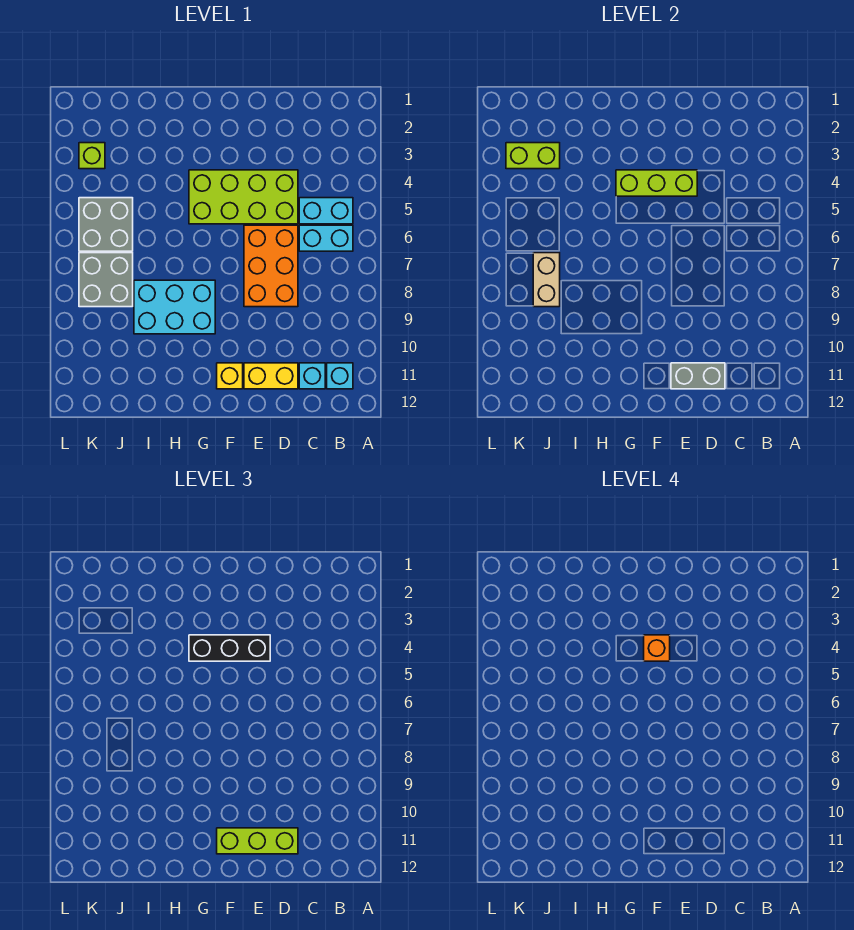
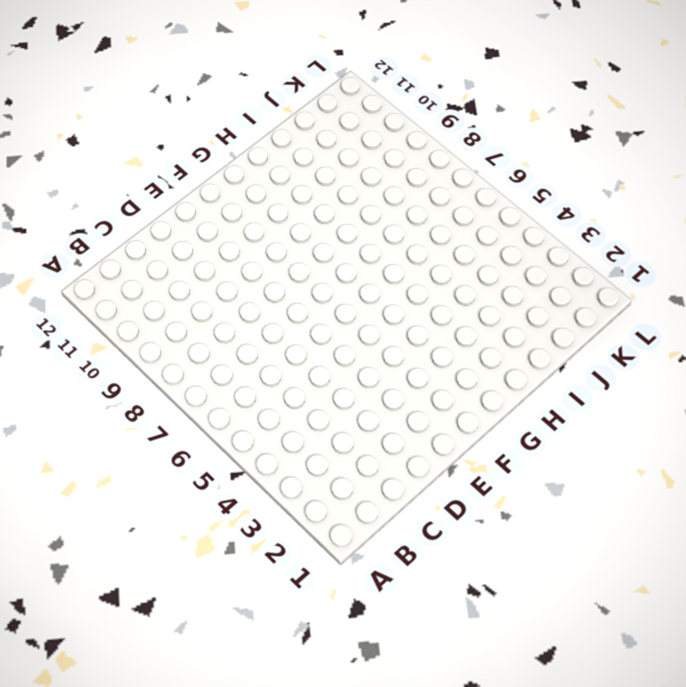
none -> cyan brick B5:C5 level 1
none -> cyan brick B6:C6 level 1
none -> cyan brick B11 level 1

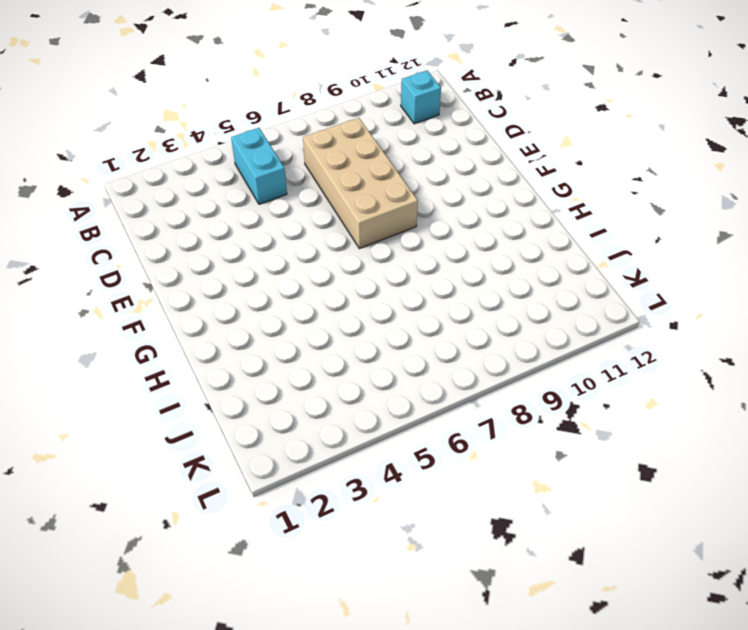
tan brick C7:F8 level 1 -> orange brick D6:E8 level 1
none -> cyan brick B6:C6 level 1
none -> cyan brick C11 level 1
none -> lime brick D4:G5 level 1

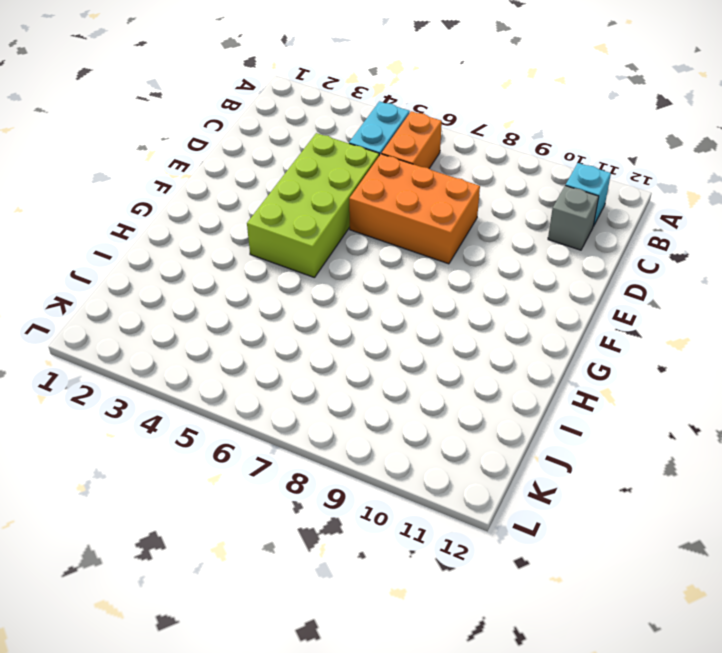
orange brick B6:C6 level 1 -> cyan brick B6:C6 level 1
grey brick C11 level 1 -> cyan brick C11 level 1
none -> yellow brick D11:E11 level 1
none -> yellow brick F11 level 1
none -> cyan brick G8:I9 level 1

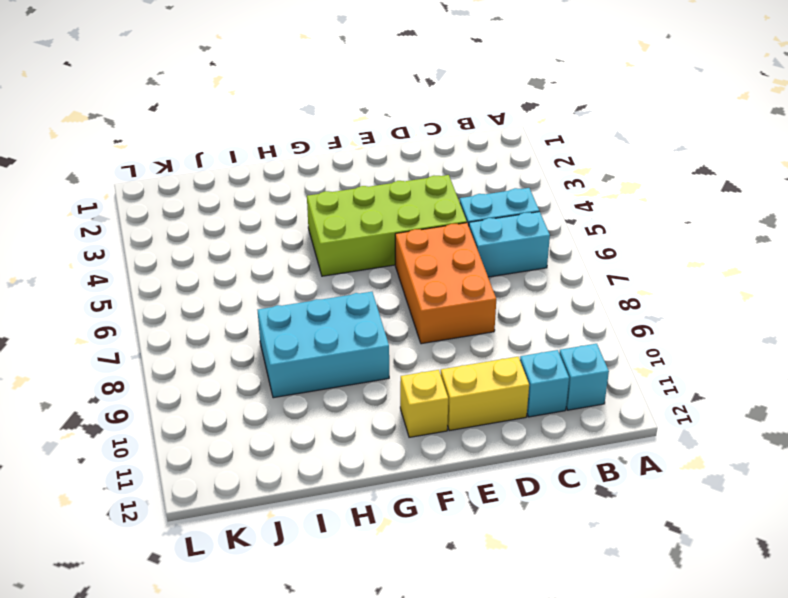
none -> grey brick J5:K6 level 1
none -> grey brick J7:K8 level 1
none -> lime brick K3 level 1

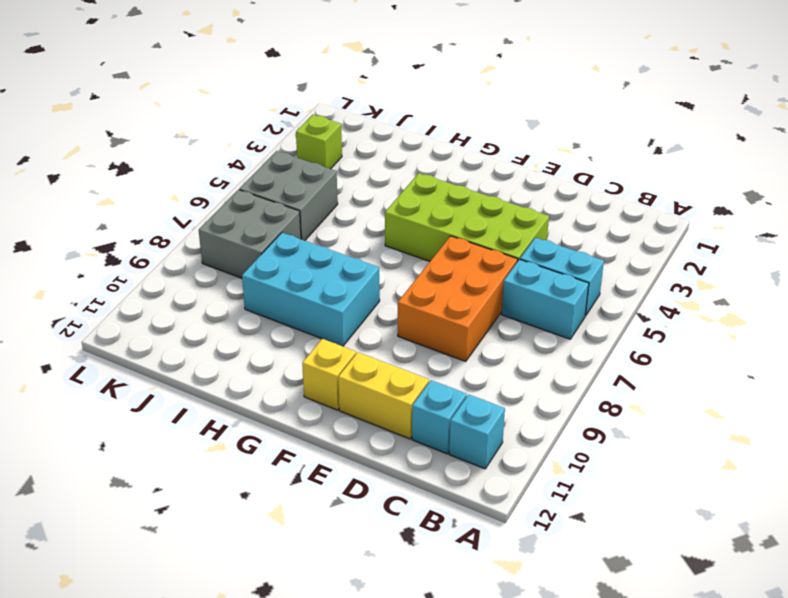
none -> grey brick D11:E11 level 2
none -> lime brick E4:G4 level 2
none -> lime brick J3:K3 level 2

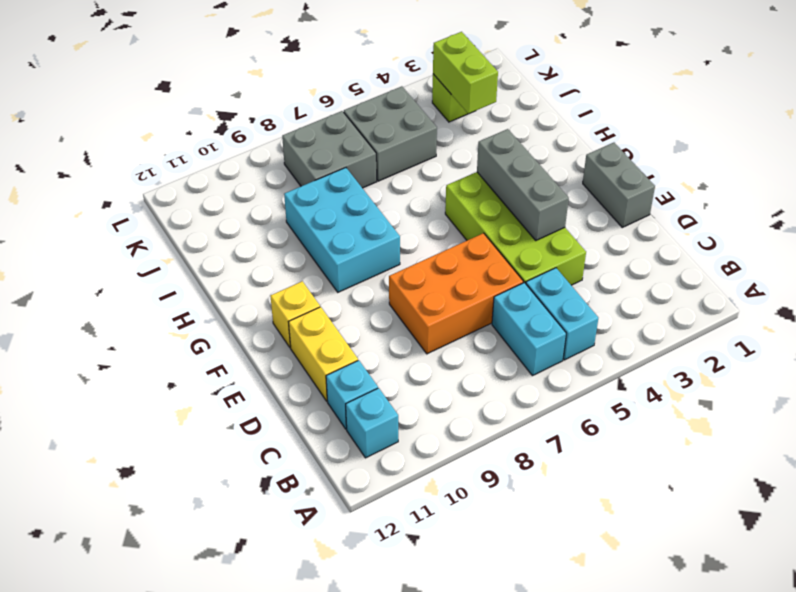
grey brick E1:F1 level 1 -> grey brick D11:E11 level 2
grey brick E4:G4 level 2 -> lime brick E4:G4 level 2
none -> tan brick J7:J8 level 2
none -> lime brick D11:F11 level 3
none -> black brick E4:G4 level 3

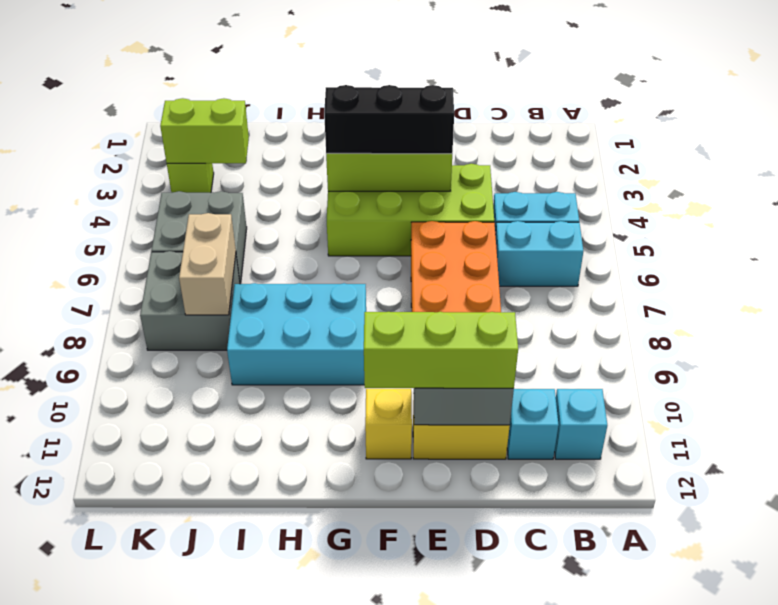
none -> orange brick F4 level 4

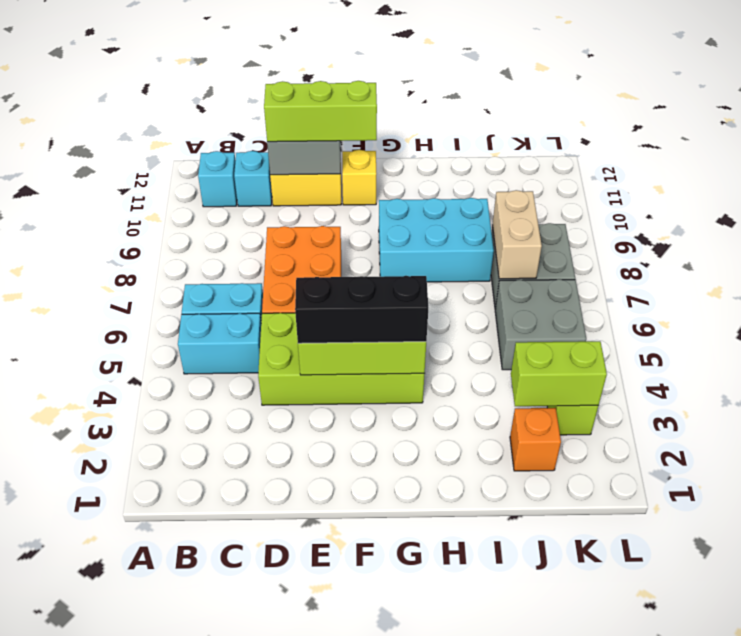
orange brick J2 level 1 -> orange brick F4 level 4

